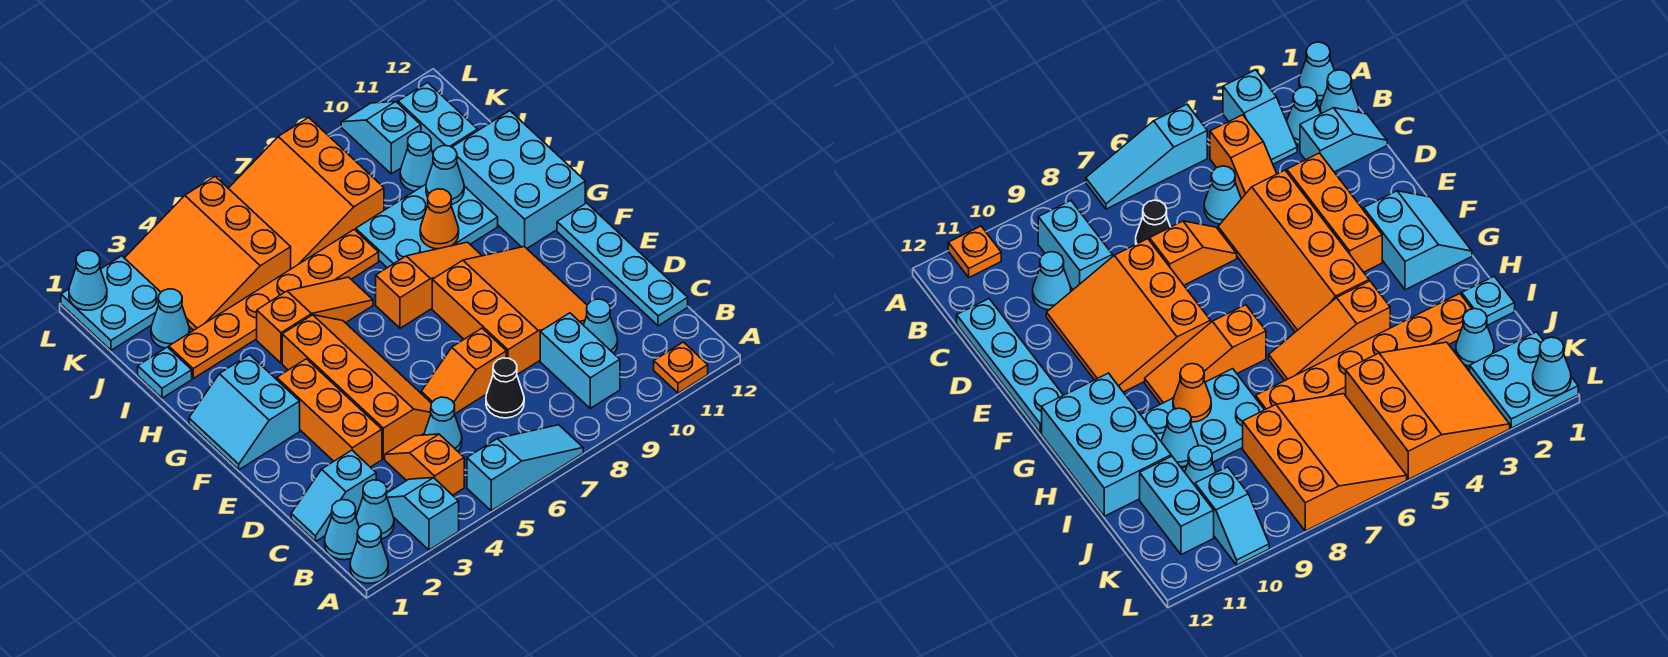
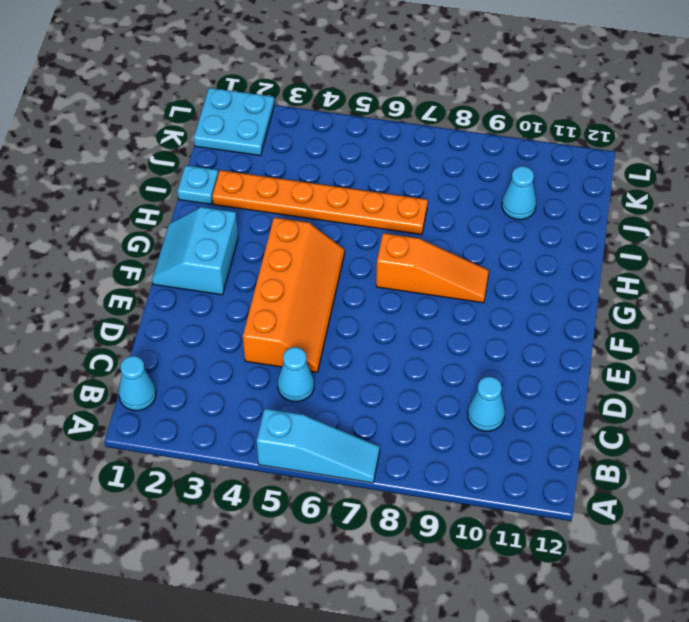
none -> cyan cone A1 level 1
none -> cyan slope A3:B3 level 1 top A
none -> orange plate A11 level 1
none -> cyan cone B2 level 1

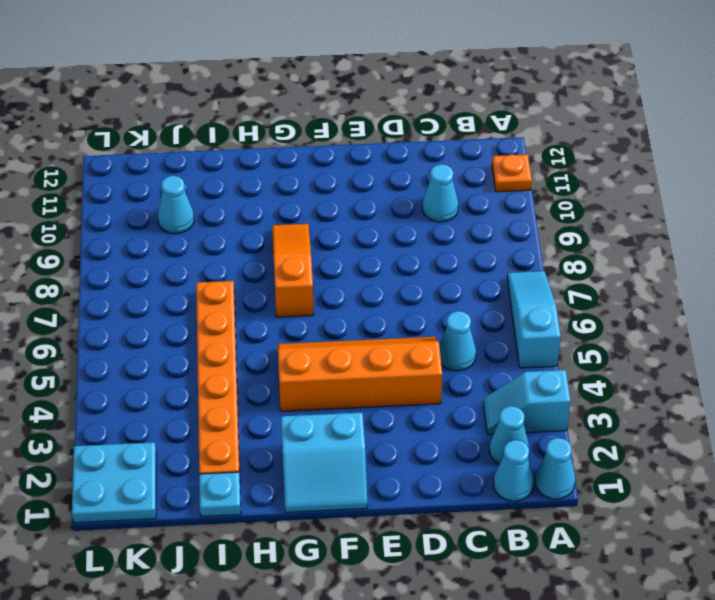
none -> orange slope B4:C4 level 1 top B
none -> cyan brick B9:C9 level 1
none -> cyan slope C1:C2 level 1 top 2
none -> black cone C7 level 1

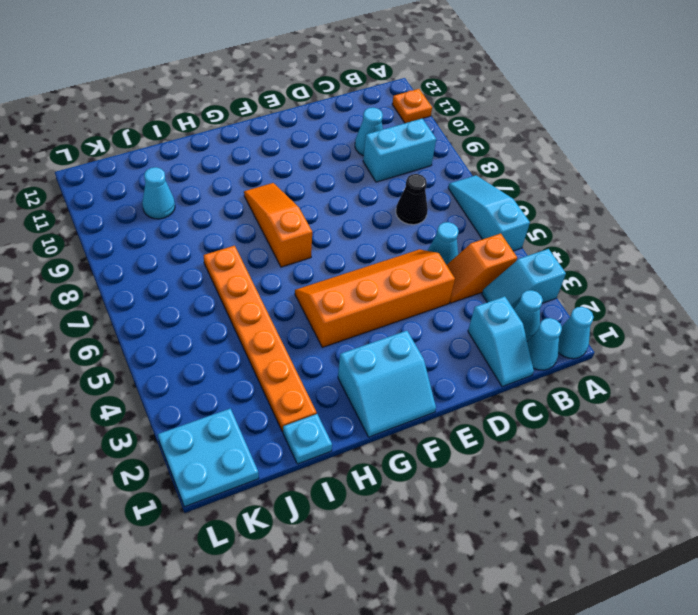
none -> cyan plate C12:F12 level 1
none -> orange brick D3:F3 level 1
none -> orange slope D6:D7 level 1 top 7
none -> orange slope D8:F10 level 1 top 8

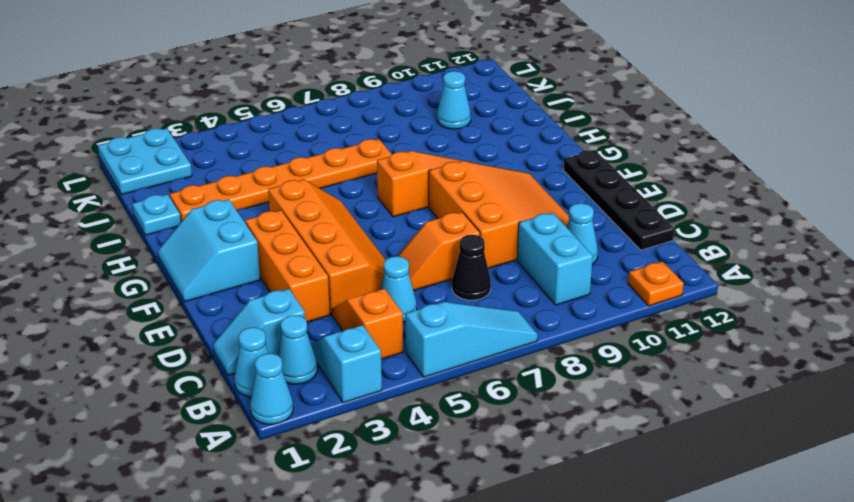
black plate C12:F12 level 1 -> cyan plate C12:F12 level 1
none -> cyan brick G11:I12 level 1
none -> orange slope H4:H6 level 1 top 4
none -> cyan plate H8:I10 level 1
none -> cyan cone J2 level 1

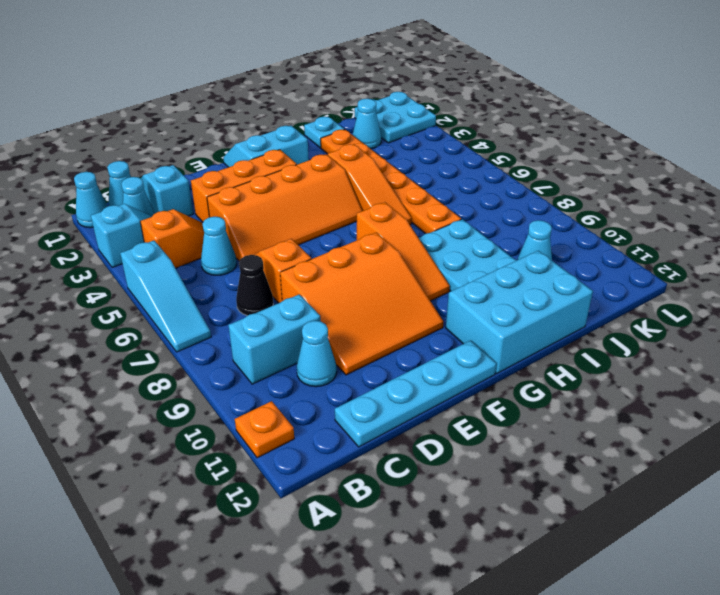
none -> orange slope J3:L5 level 1 top 5
none -> orange slope J6:L8 level 1 top 8
none -> cyan brick J11:K11 level 1
none -> cyan slope K10:L10 level 1 top K

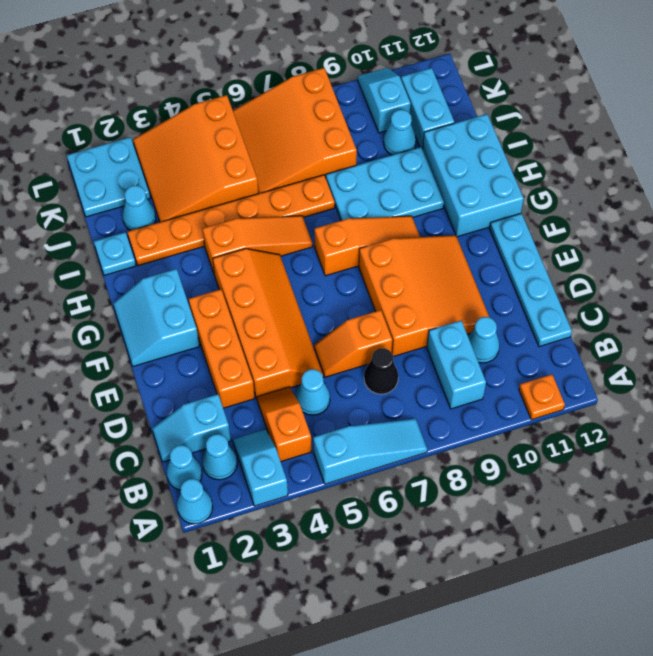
none -> orange cone H9 level 2
none -> cyan cone I10 level 2
none -> cyan cone L1 level 2

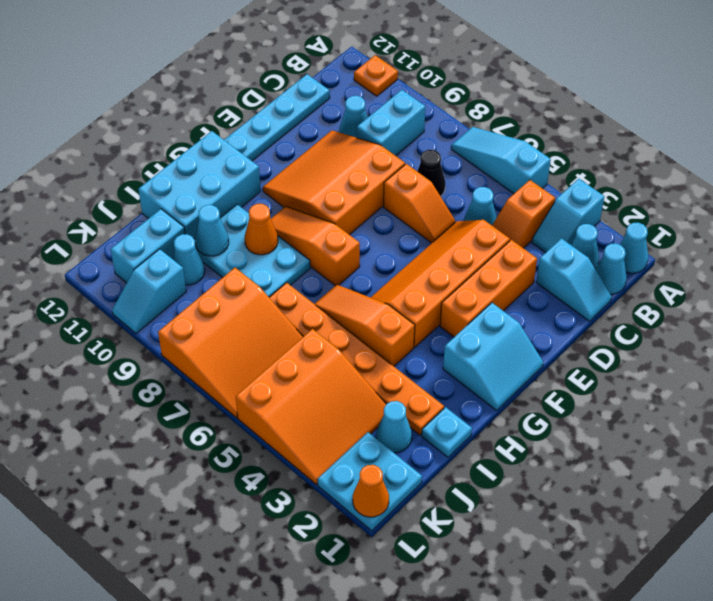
orange cone L1 level 2 -> cyan cone L1 level 2

